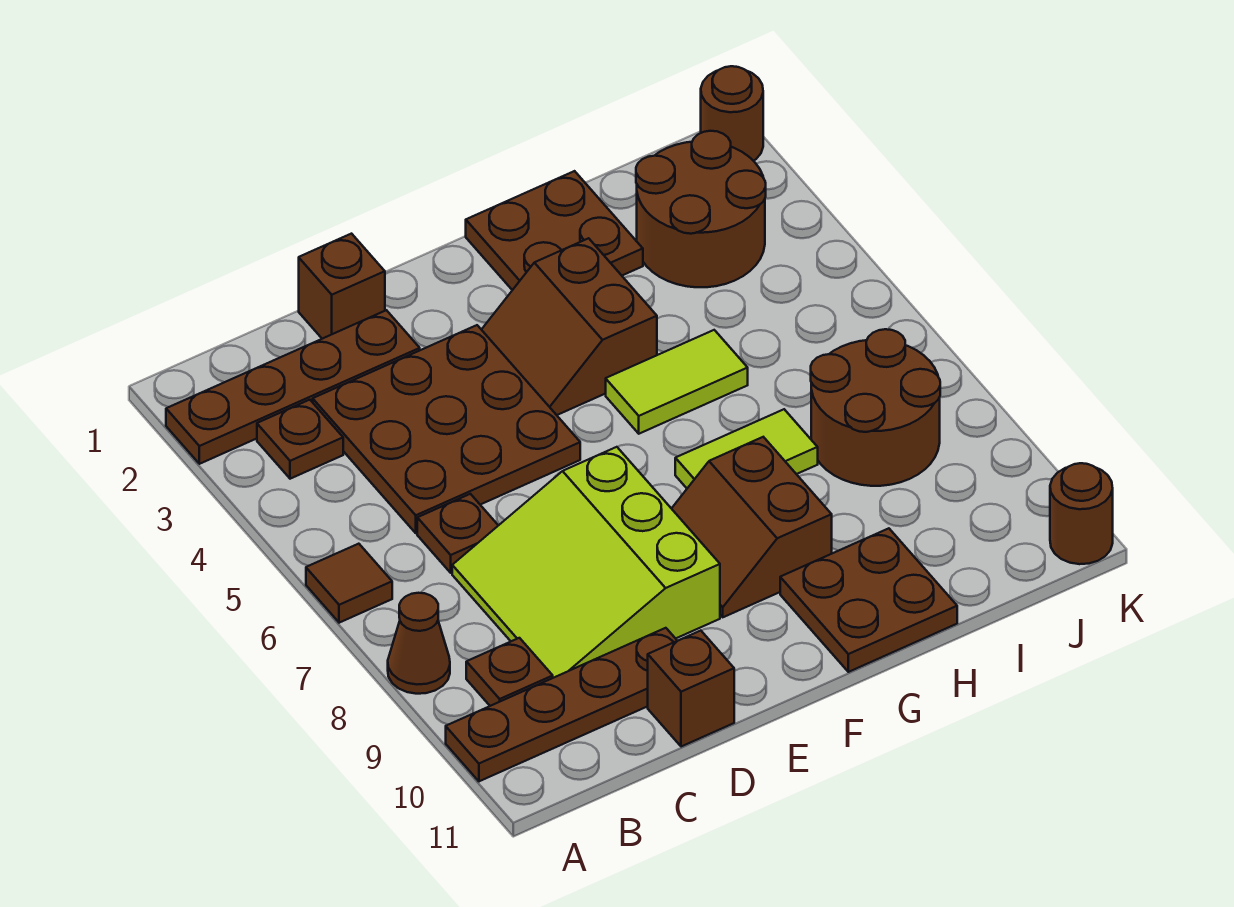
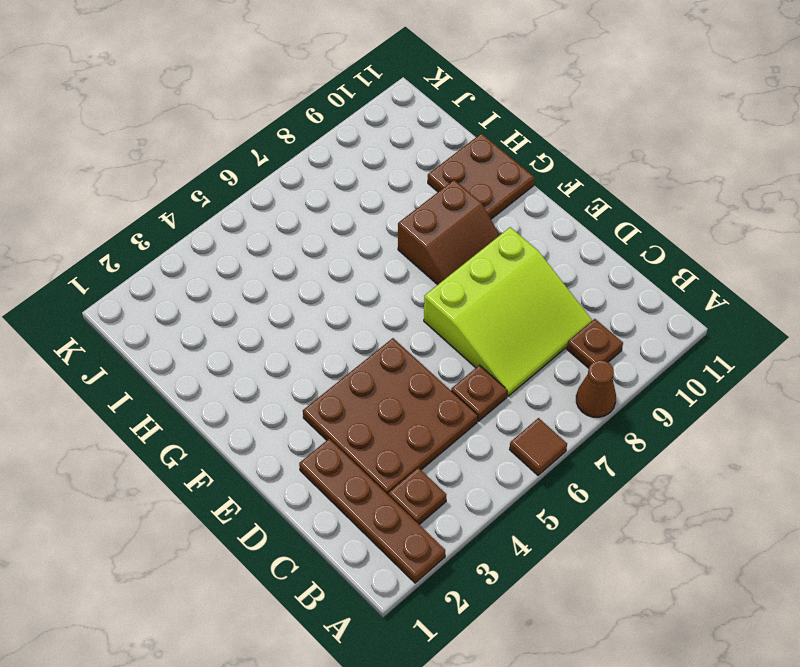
none -> brown plate A10:D10 level 1
none -> brown brick D1 level 1
none -> brown brick D11 level 1

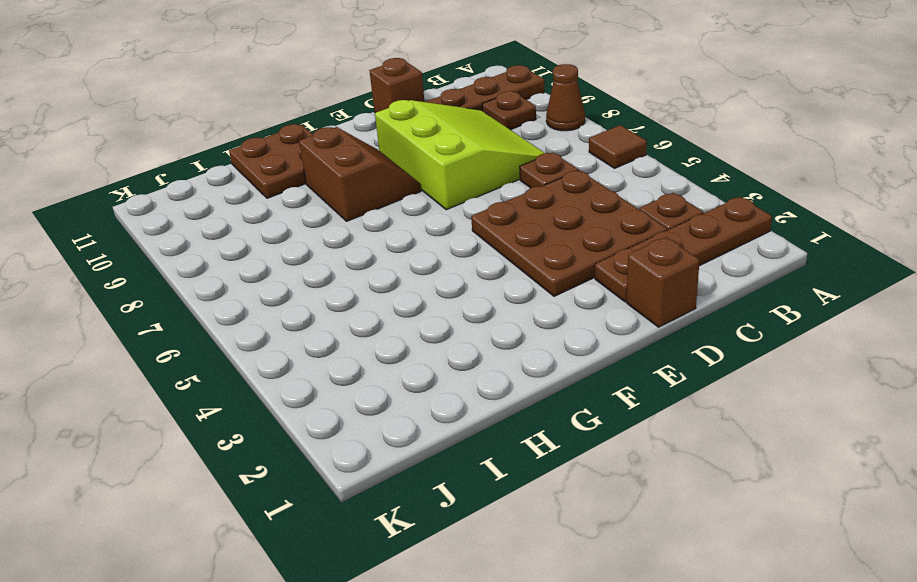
none -> brown slope F3:G4 level 1 top G
none -> brown plate G1:H2 level 1
none -> lime tile G5:H5 level 1

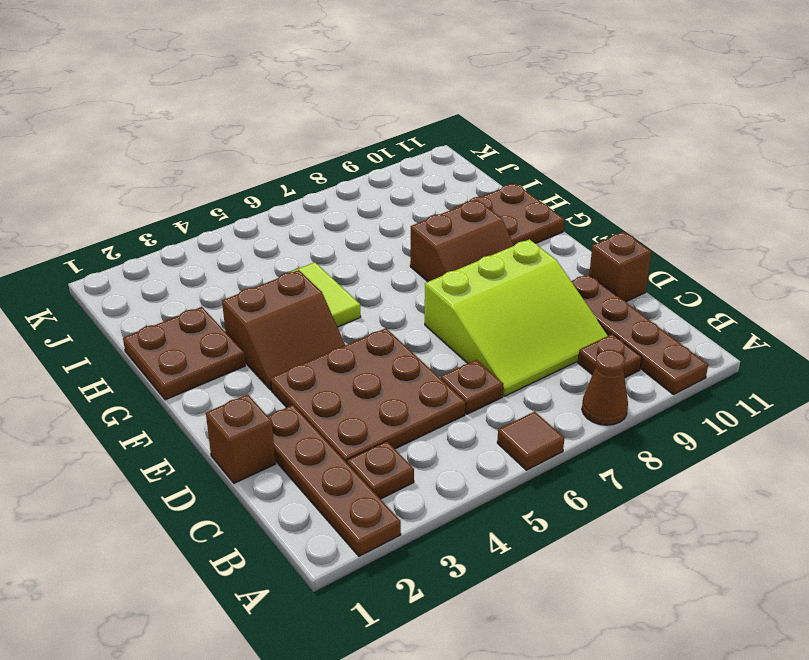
none -> lime tile G7:H7 level 1
none -> brown round brick I2:J3 level 1
none -> brown round brick I7:J8 level 1

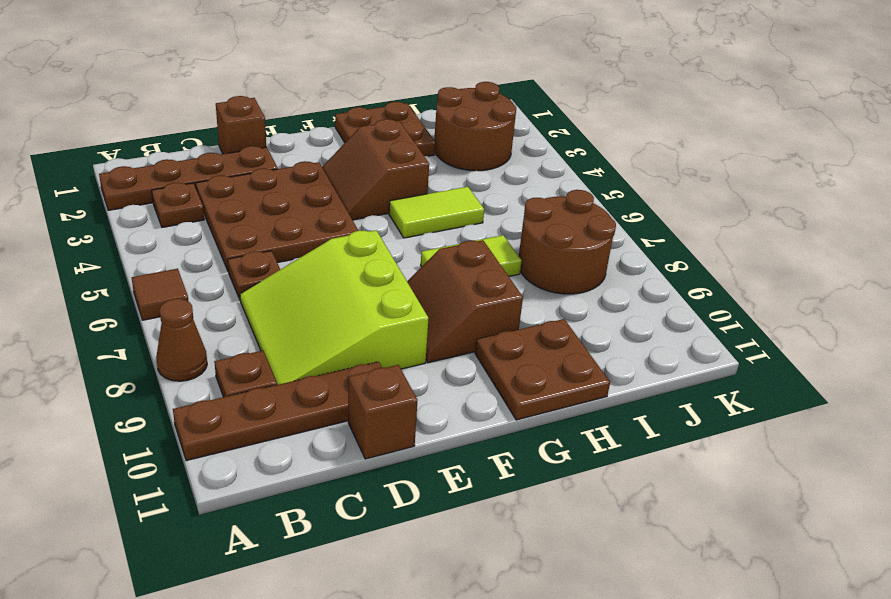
none -> brown round brick K1 level 1
none -> brown round brick K11 level 1

